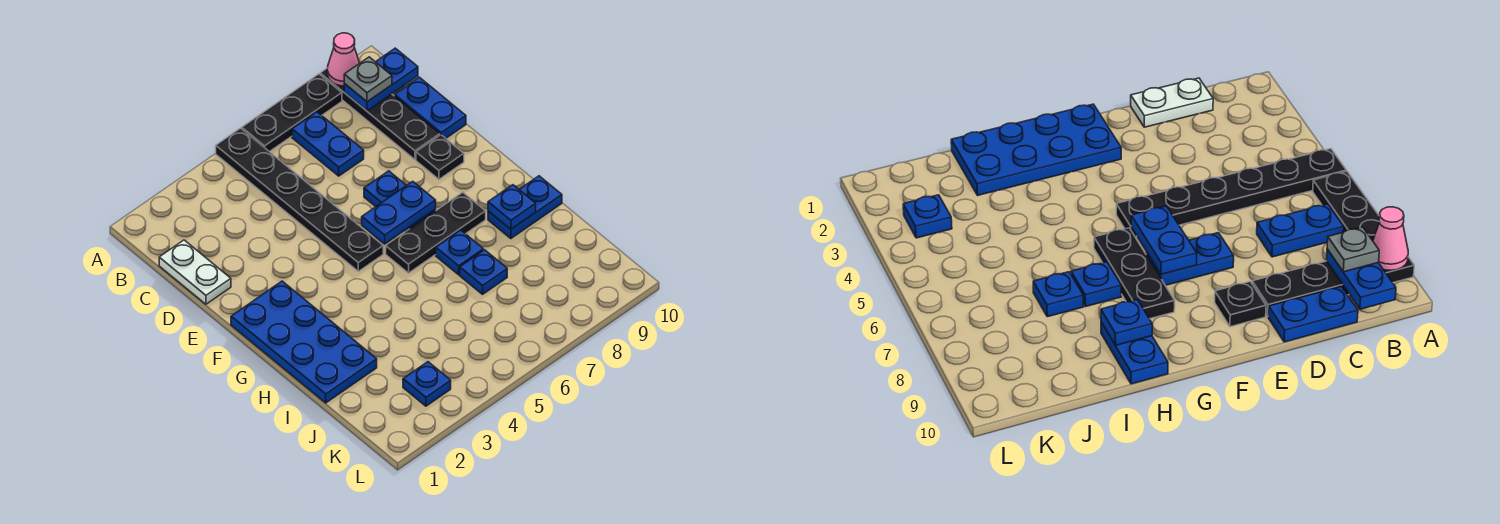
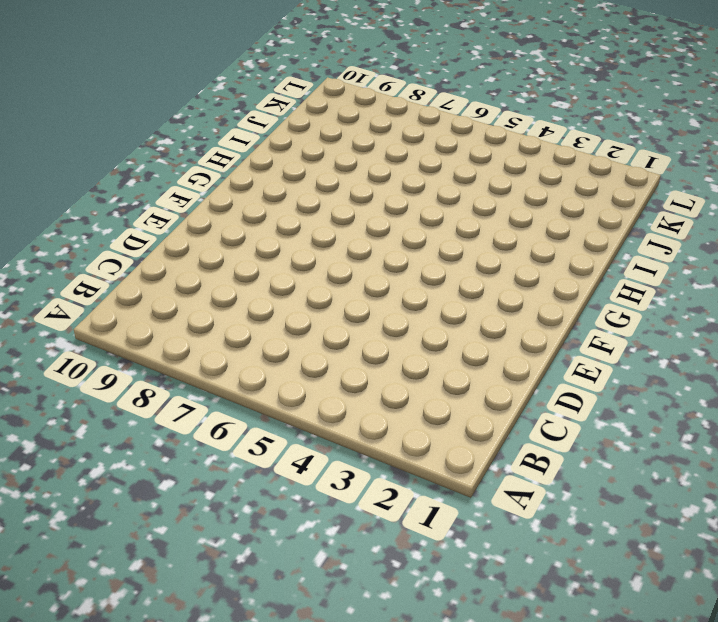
none -> black plate A5:F5 level 1
none -> black plate A6:A8 level 1
none -> black plate A9:D9 level 1

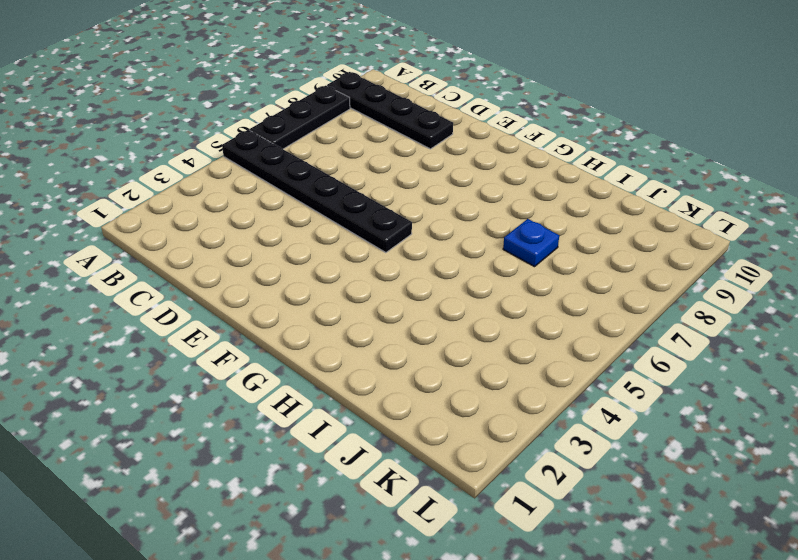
none -> blue plate B7:C7 level 1
none -> white plate C1:D1 level 1
none -> blue plate C10:D10 level 1

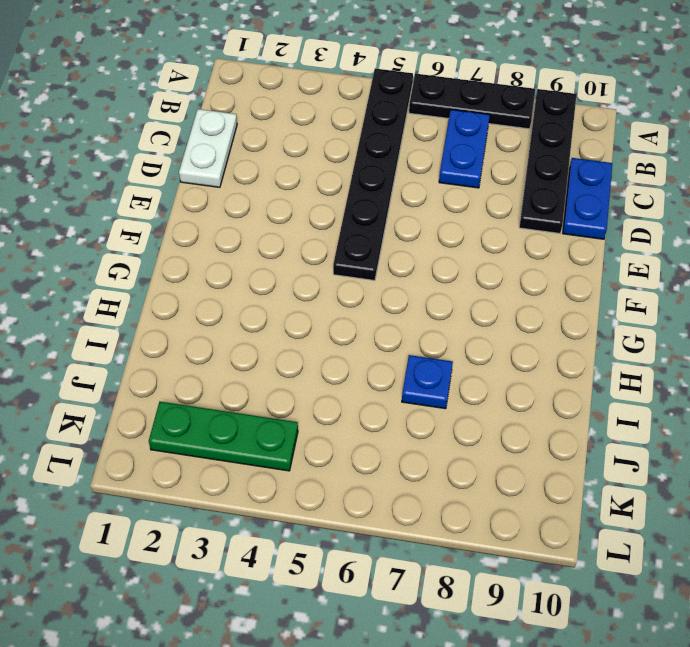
green plate K2:K4 level 1 -> blue plate K3 level 1
none -> blue plate E7:F7 level 1
none -> black plate E9 level 1
none -> blue plate F1:I2 level 1

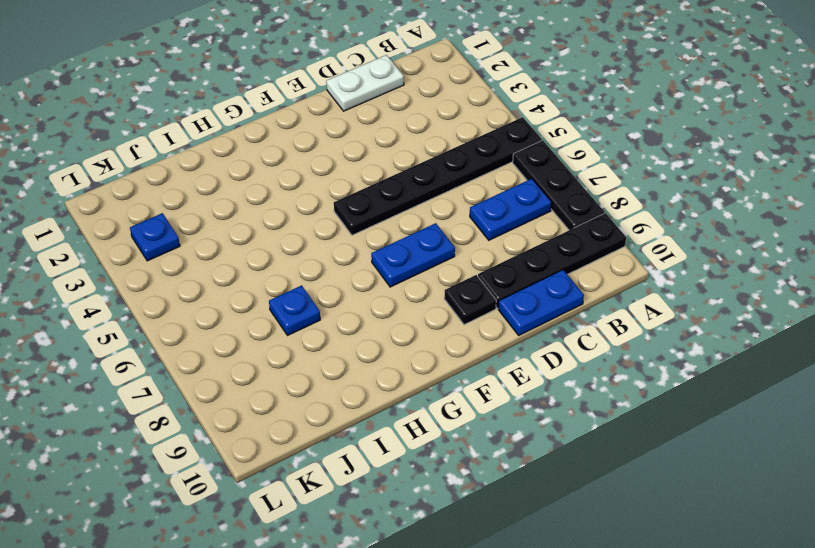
none -> blue plate F1:I2 level 1
none -> black plate G6:G8 level 1
none -> blue plate H7 level 1

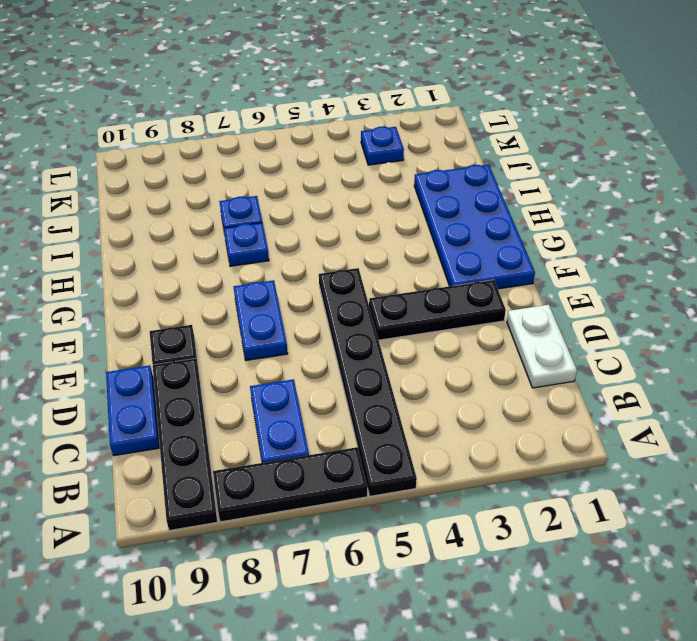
black plate E2:E4 level 1 -> black plate G6:G8 level 1
none -> blue plate H9:H10 level 1
none -> pink cone A9 level 2
none -> blue plate B9:B10 level 2

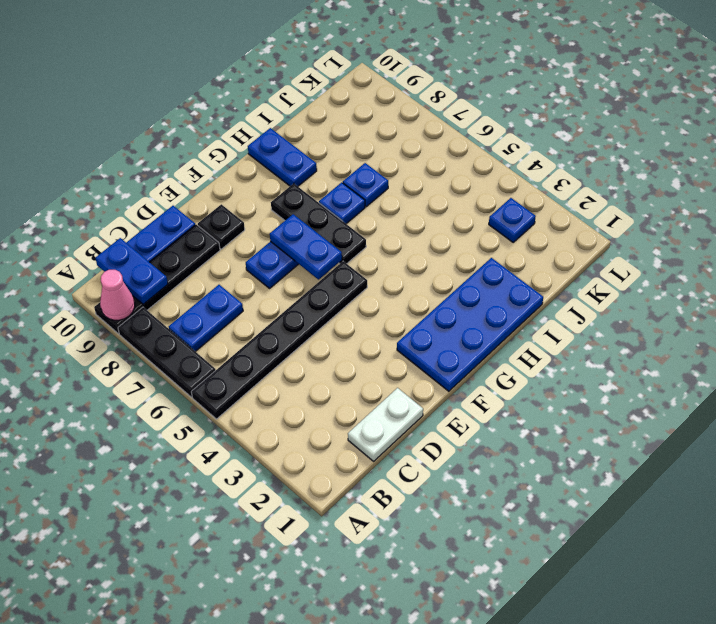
none -> blue plate H9 level 2
none -> grey plate B9 level 3

